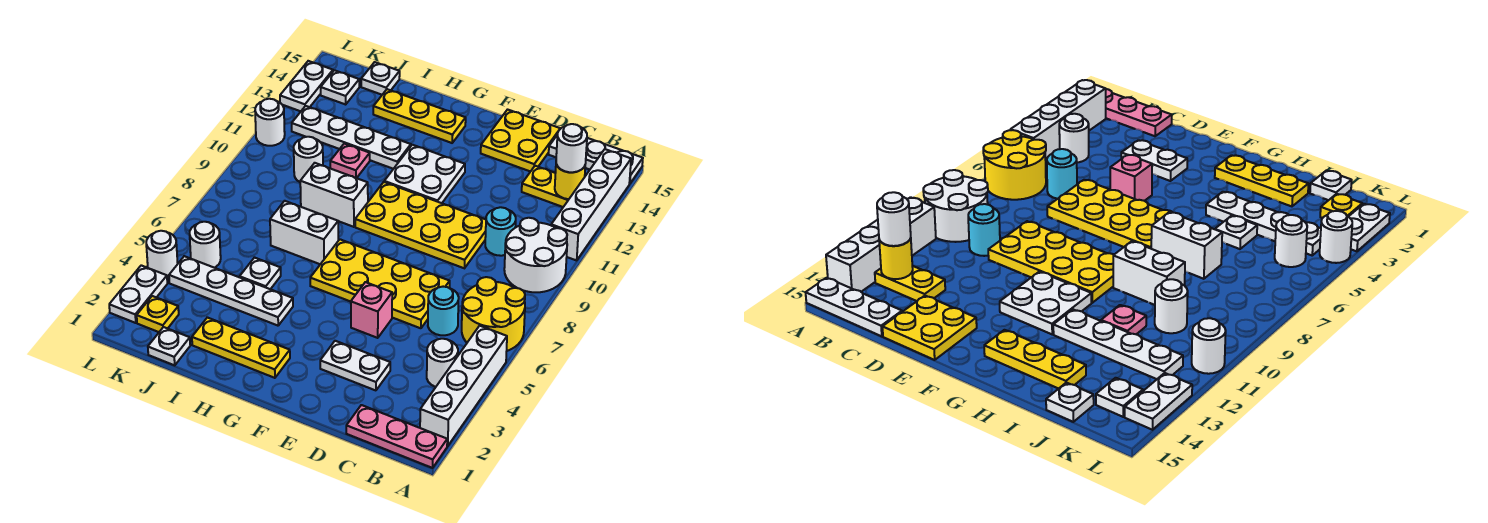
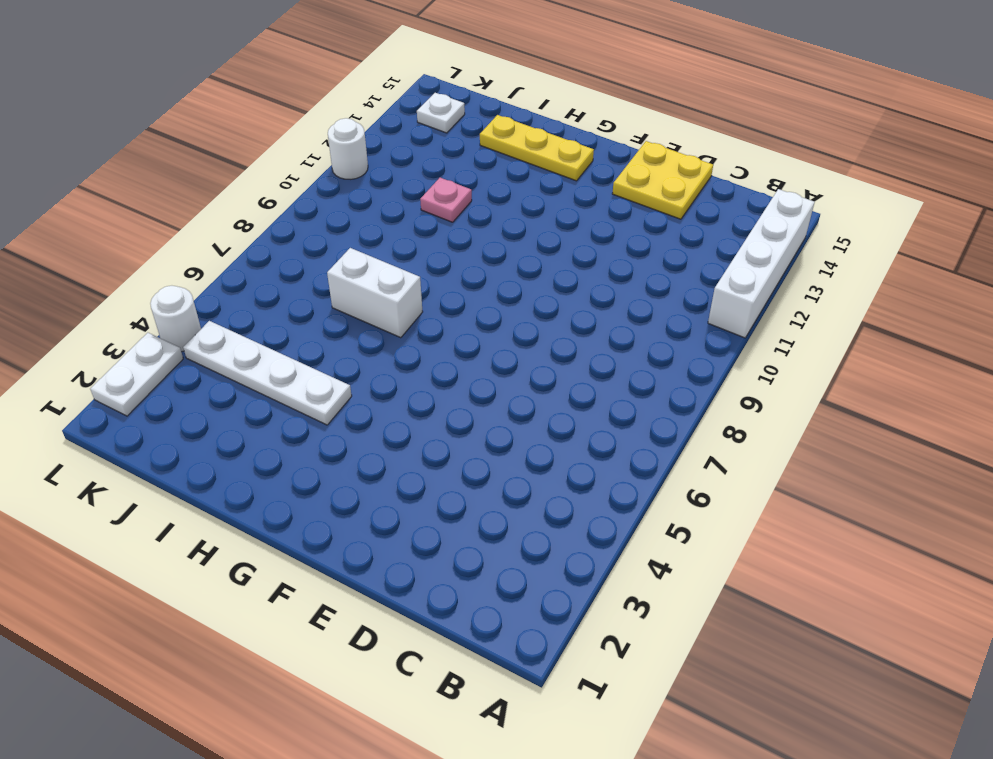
none -> pink plate A1:C1 level 1
none -> white brick A2:A5 level 1
none -> yellow round brick A6:B7 level 1
none -> white round brick A9:B10 level 1

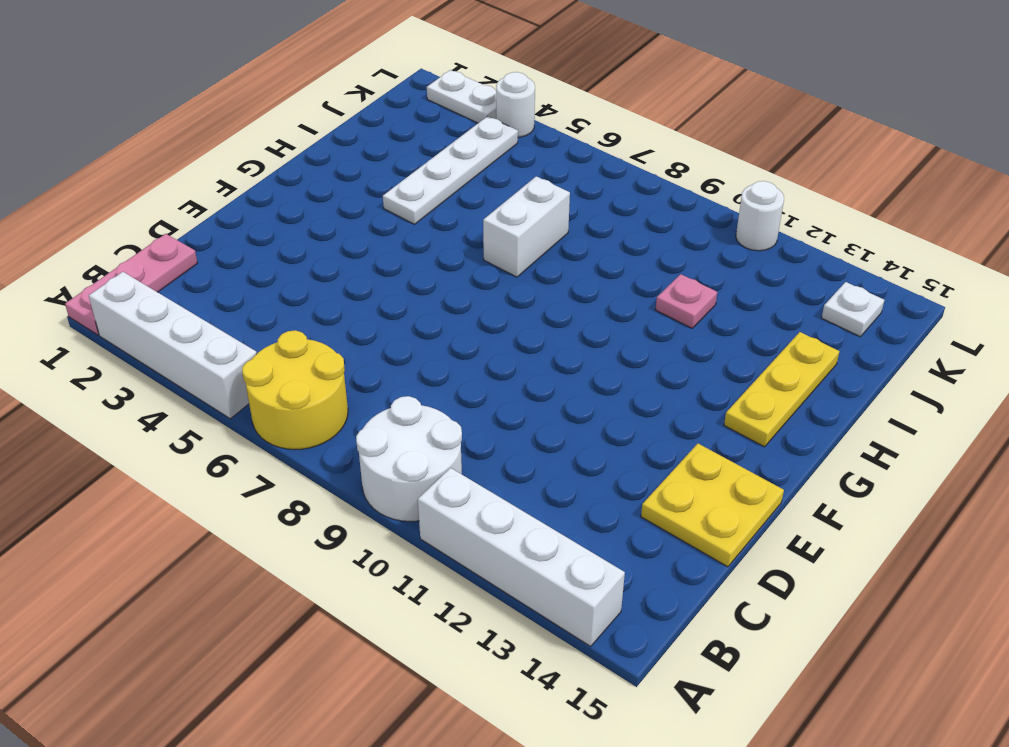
none -> white plate A15:C15 level 1
none -> white round brick B4 level 1
none -> yellow plate B13:C13 level 1
none -> cyan round brick C6 level 1

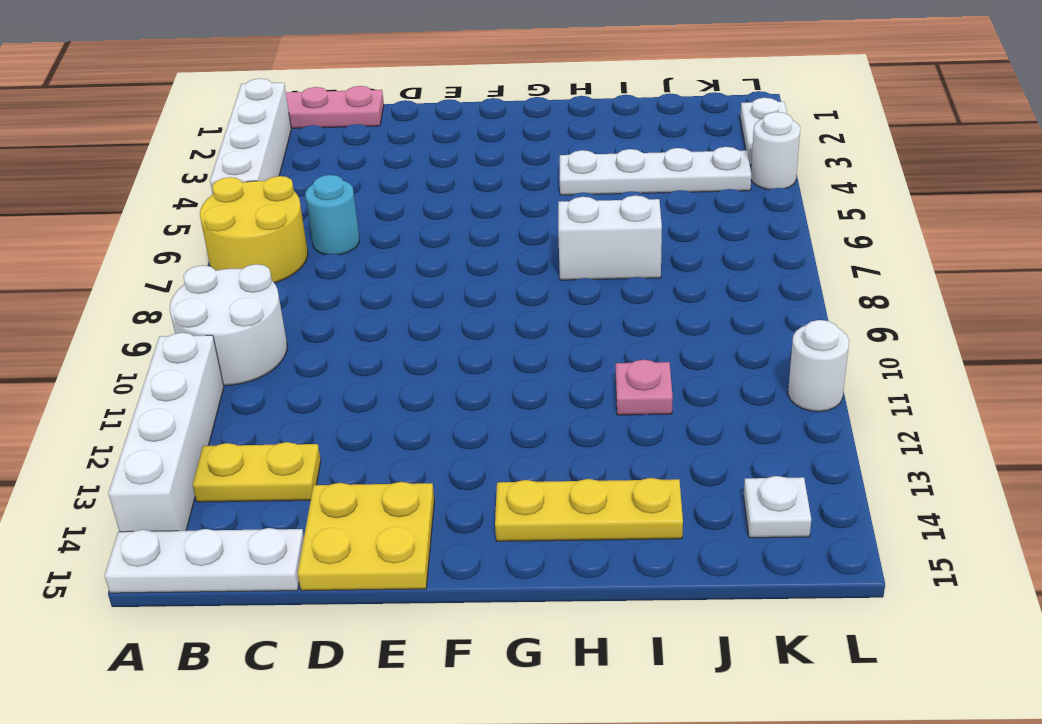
none -> white round brick B4 level 1
none -> cyan round brick C10 level 1
none -> white plate D3:E3 level 1
none -> yellow plate D6:G7 level 1

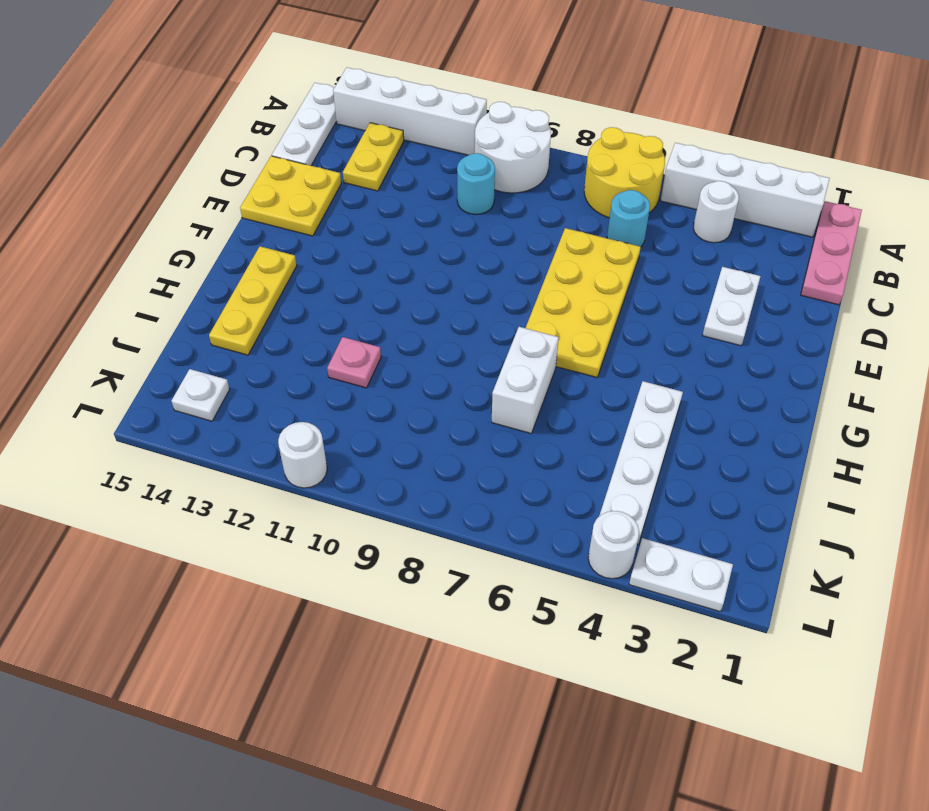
none -> yellow plate D9:G10 level 1
none -> pink brick E5 level 1
none -> white plate F11:G12 level 1
none -> yellow plate G2:I2 level 1

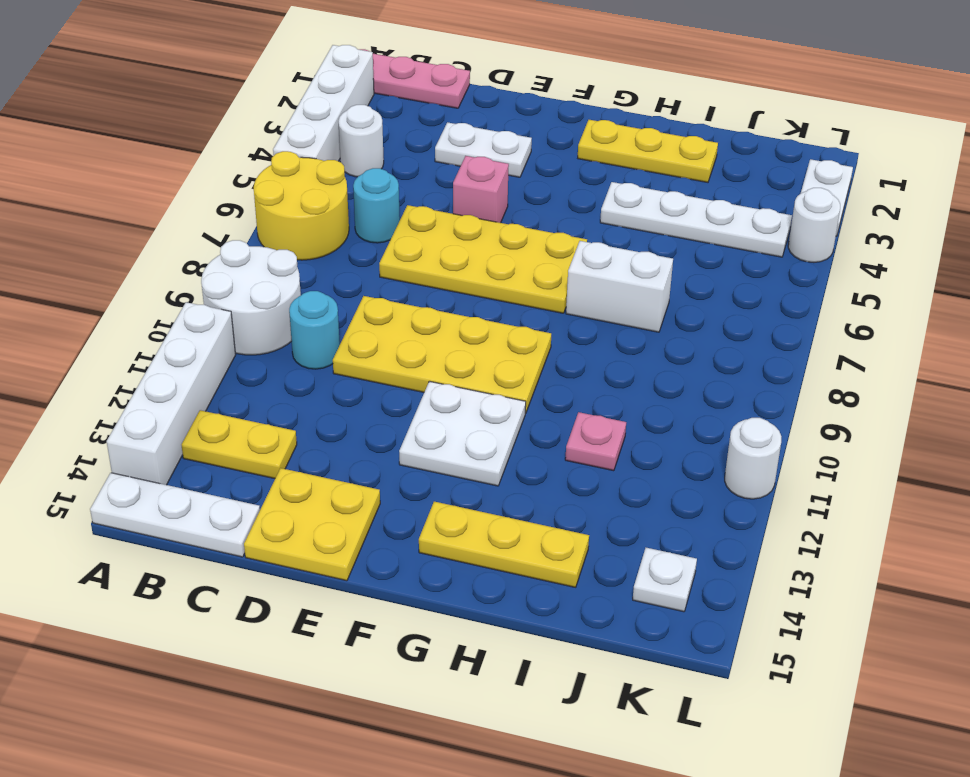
none -> white brick H9:I9 level 1
none -> white plate H12:K12 level 1
none -> white plate I5 level 1
none -> white plate J1 level 1

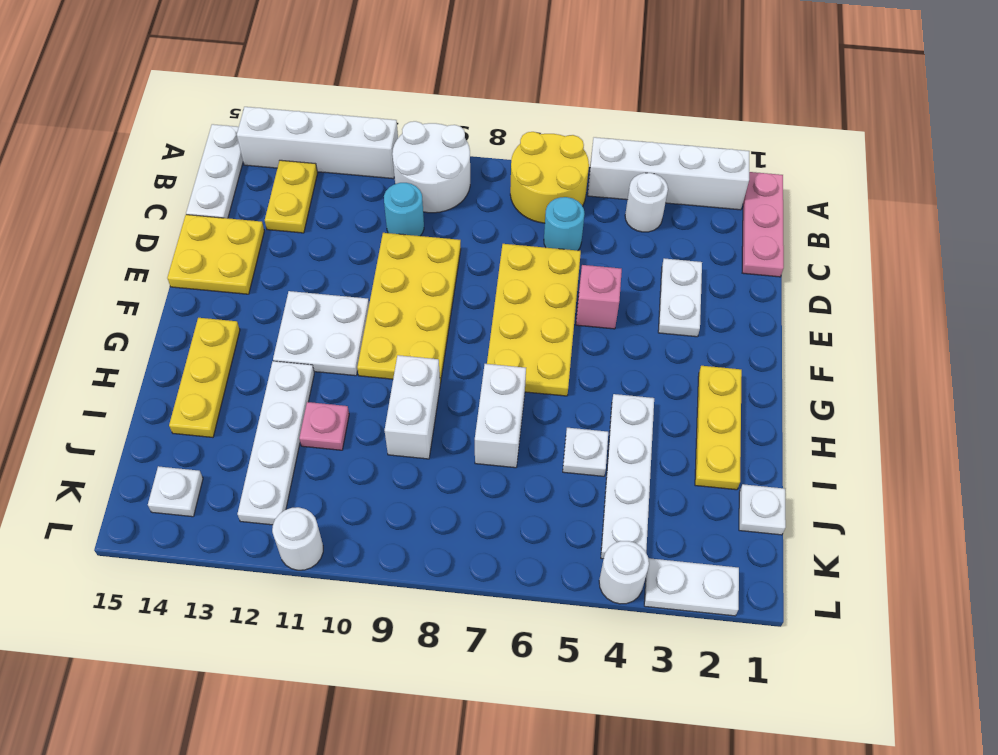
none -> white round brick J10 level 1
none -> white plate J15 level 1
none -> yellow plate K2 level 1
none -> white round brick K5 level 1

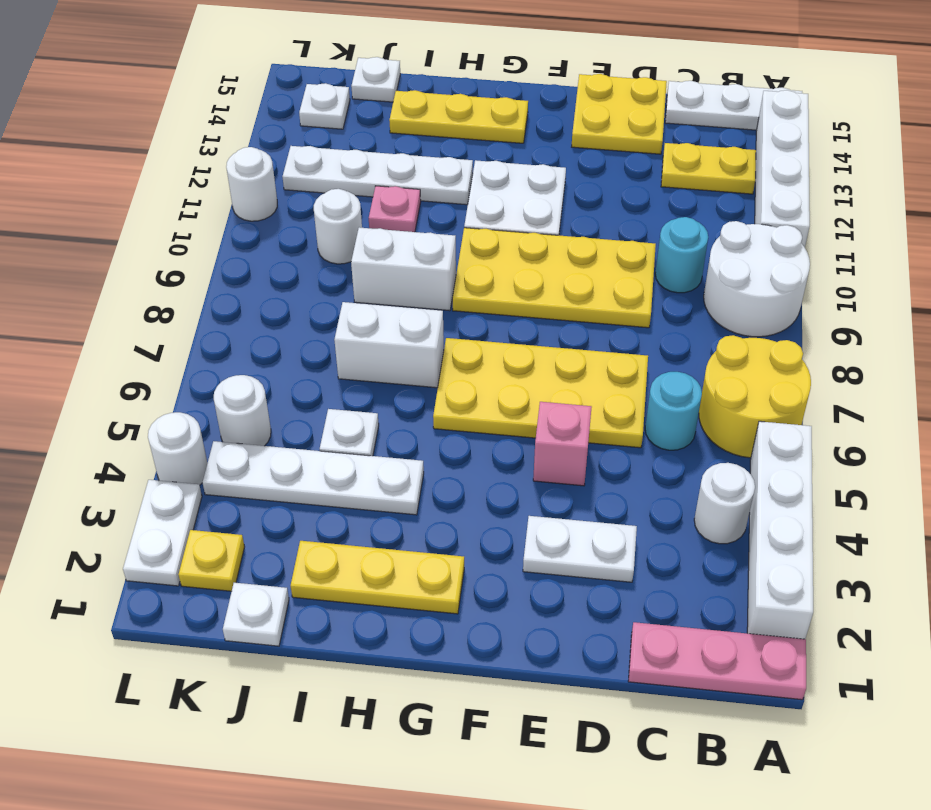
none -> white plate L13:L14 level 1
none -> yellow round brick B13 level 2
none -> white round brick B13 level 3

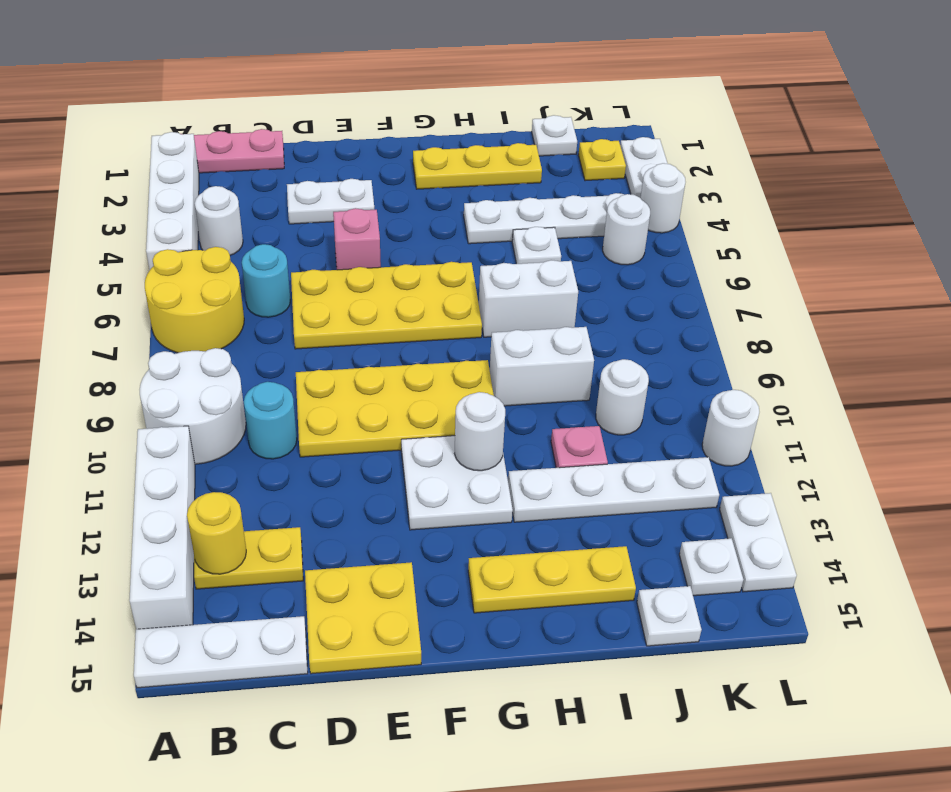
white round brick G11 level 2 -> white round brick B13 level 3

